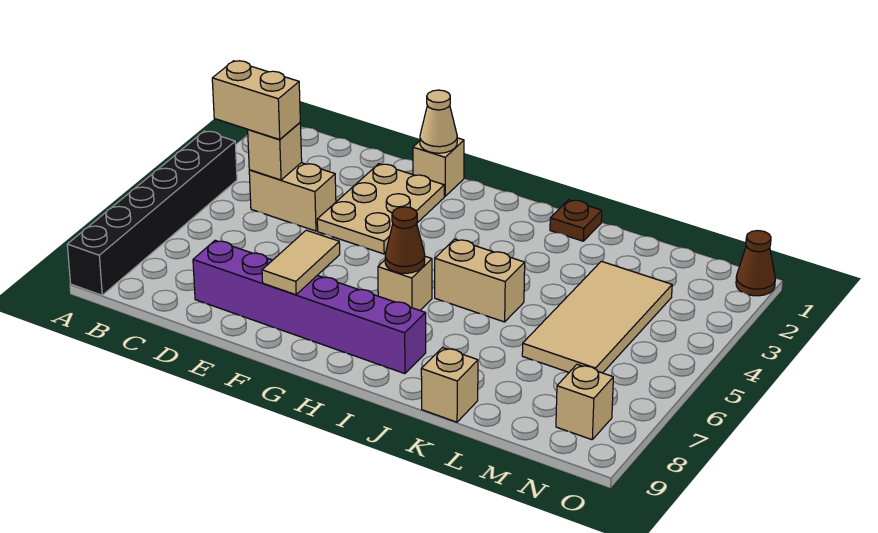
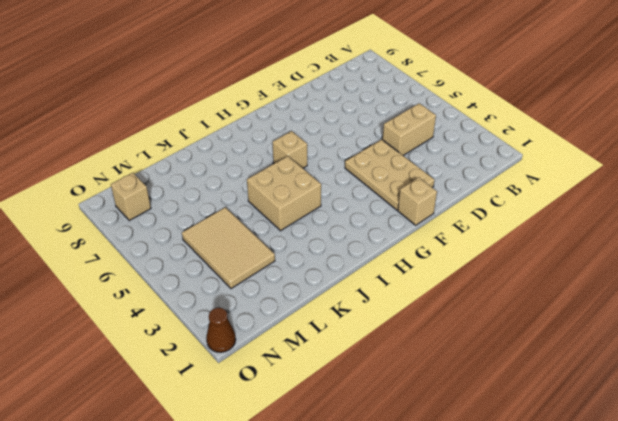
tan brick I4:J5 level 1 -> tan brick I5:J5 level 1
tan tile L3:M5 level 1 -> tan tile L3:M6 level 1
none -> black brick A4:A9 level 1
none -> purple brick D8:I8 level 1
none -> brown plate J1 level 1

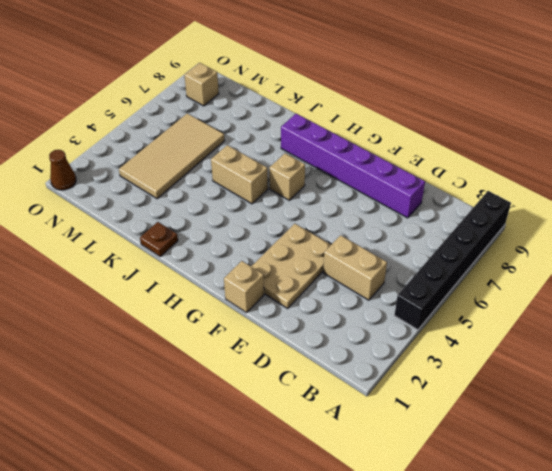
none -> tan brick K9 level 1
none -> tan brick C4 level 2
none -> tan cone F1 level 2

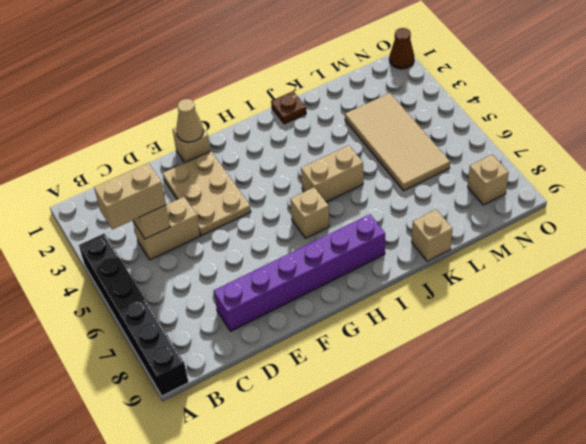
none -> tan tile F7:F8 level 2
none -> brown cone H6 level 2

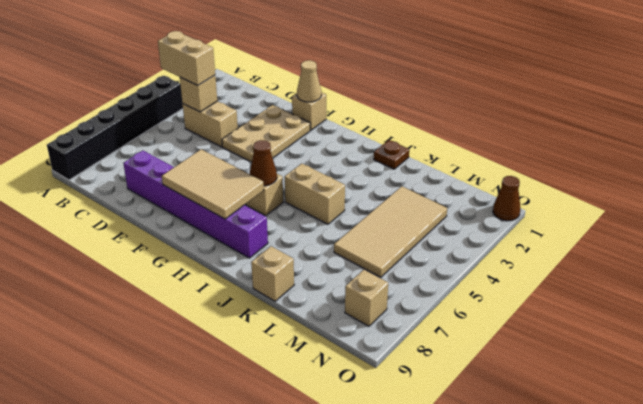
tan tile F7:H8 level 2 -> tan tile F7:F8 level 2

